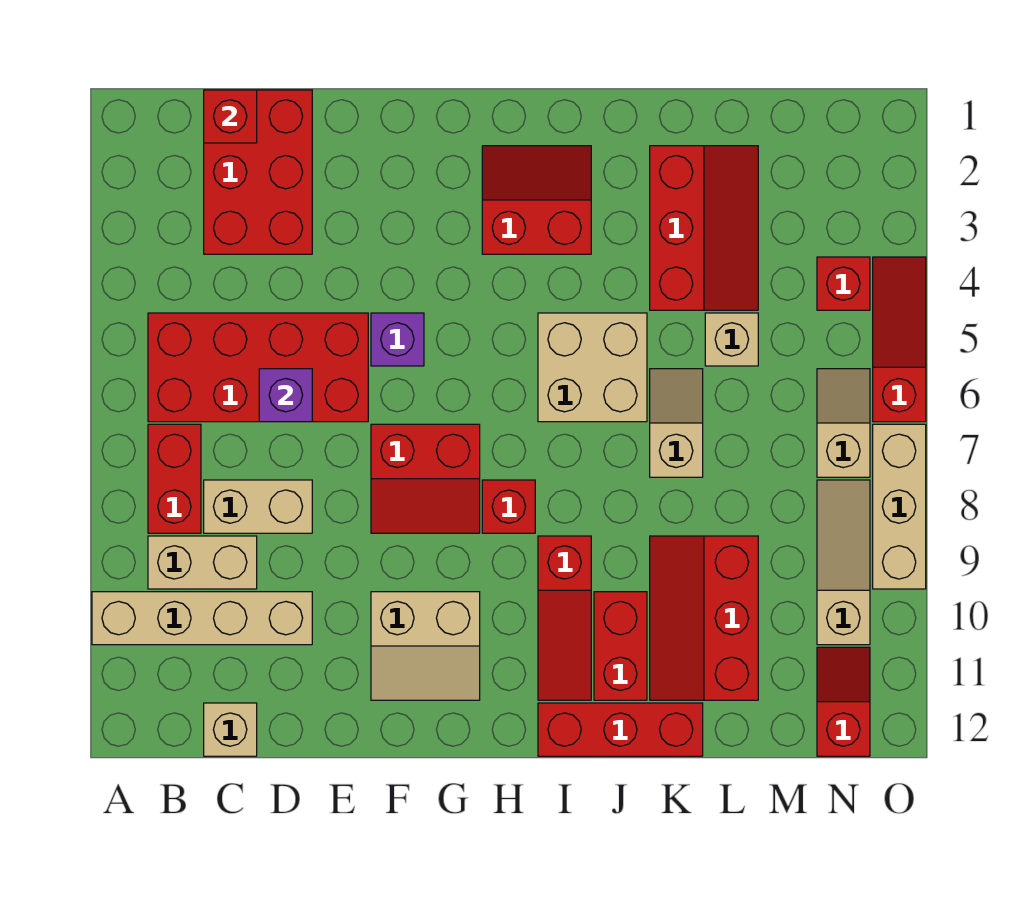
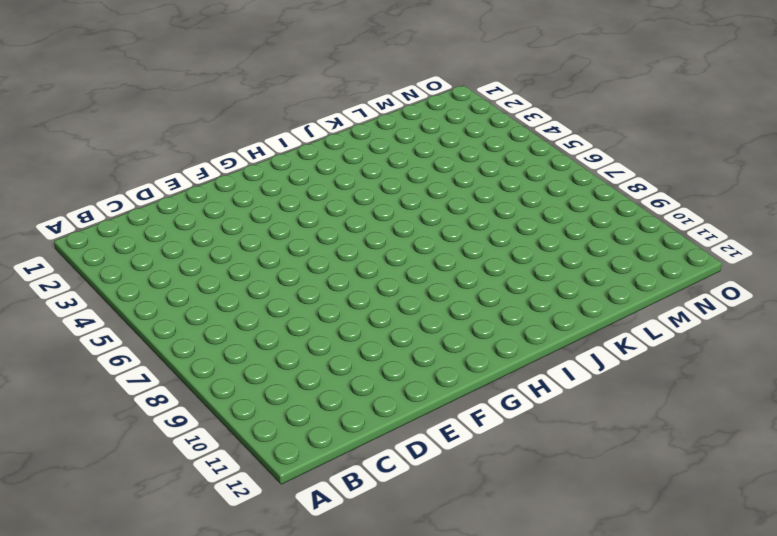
none -> tan brick A10:D10 level 1
none -> red brick B5:E6 level 1
none -> red brick B7:B8 level 1

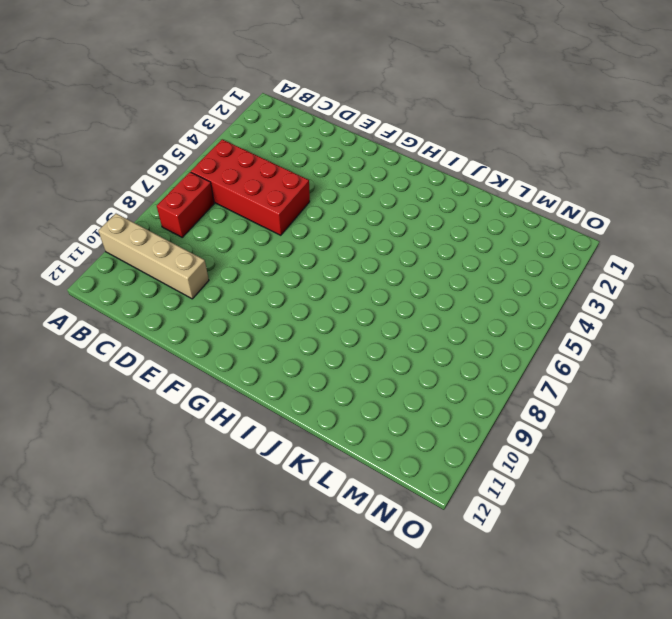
none -> tan brick B9:C9 level 1
none -> red brick C1:D3 level 1
none -> tan brick C8:D8 level 1

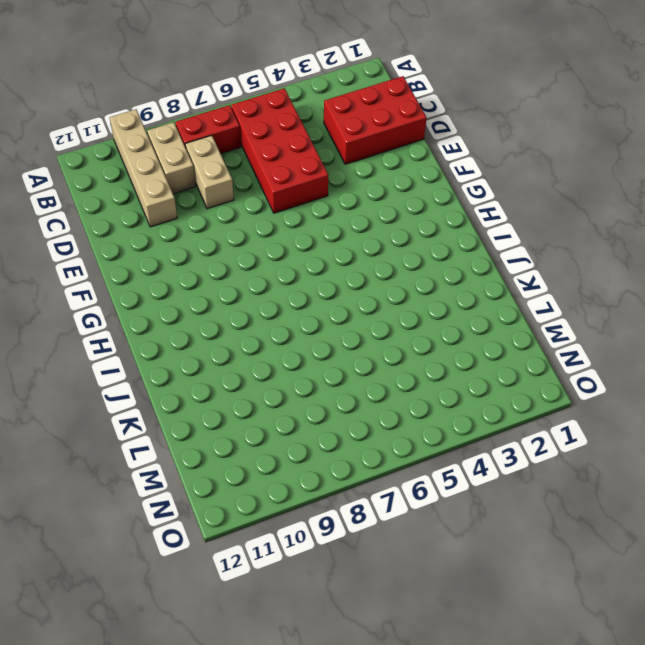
none -> tan brick C12 level 1
none -> purple brick F5 level 1
none -> red slope F7:G8 level 1 top 7

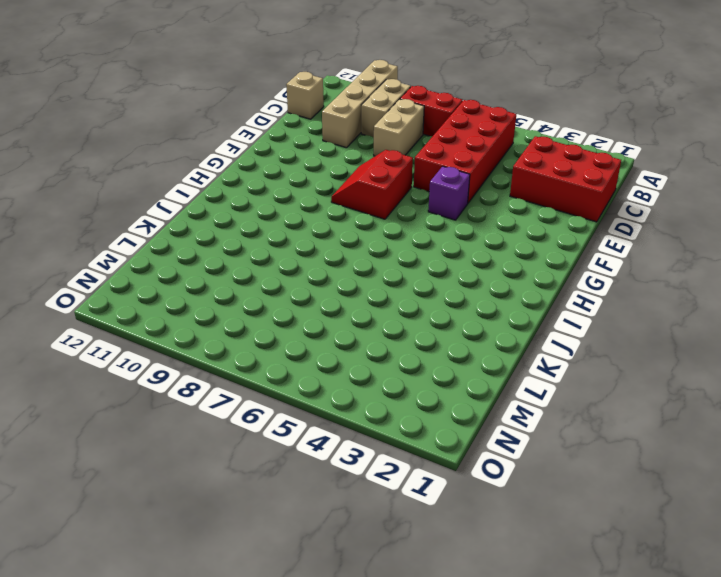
none -> tan slope F10:G11 level 1 top 10
none -> red slope H2:I3 level 1 top 3
none -> red brick H8 level 1

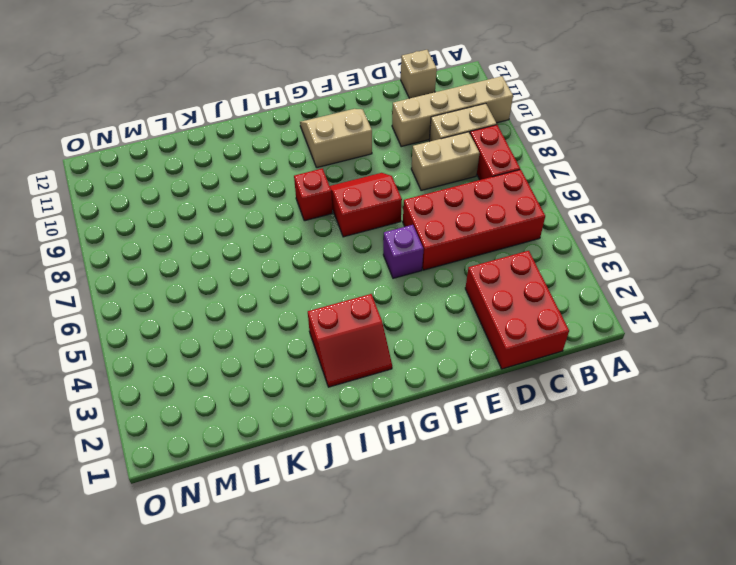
none -> tan brick I5:J6 level 1
none -> red slope I9:I11 level 1 top 9
none -> red brick I12:K12 level 1

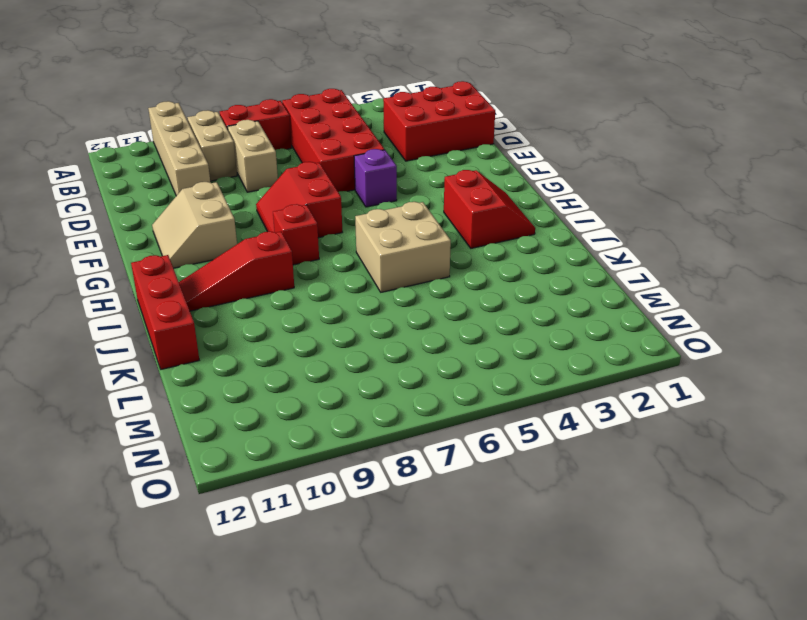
none -> tan brick C12 level 1
none -> red brick J10:J11 level 1
none -> red slope K2:L4 level 1 top K

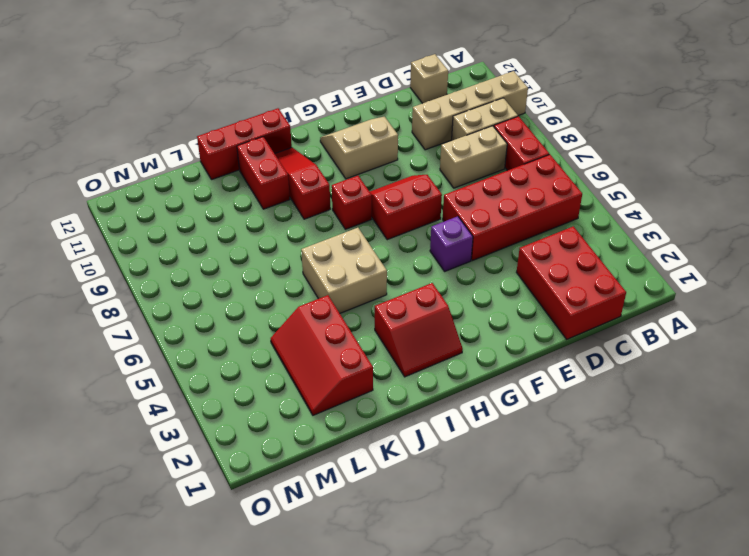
none -> tan slope K6:K7 level 1 top 7
none -> red slope K9:L11 level 1 top L
none -> tan brick L5 level 1

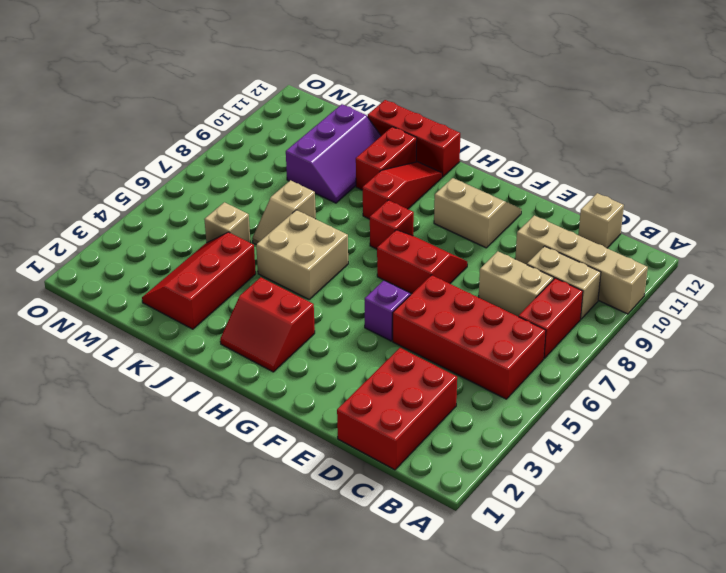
purple slope K9:L11 level 1 top L -> red slope K9:L11 level 1 top L
none -> red brick N4 level 1
none -> tan slope N6:N7 level 1 top 7
none -> tan slope N8:N10 level 1 top 10

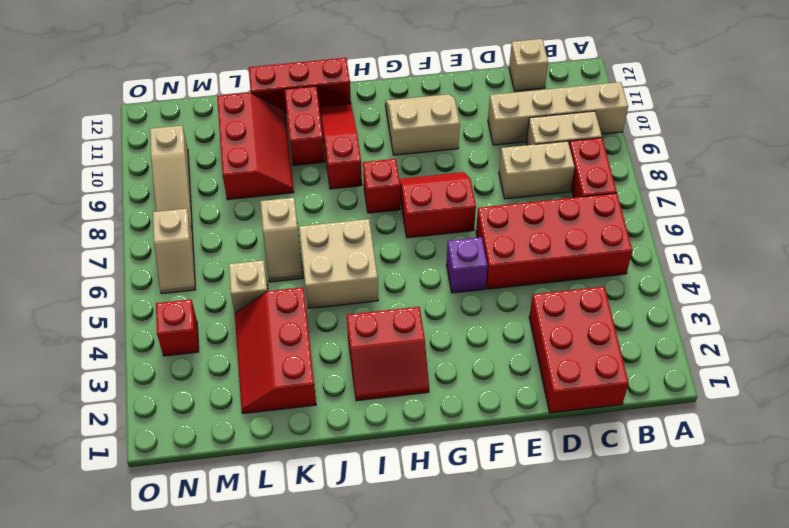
none -> red slope N11:N12 level 1 top 12
none -> red slope O4:O6 level 1 top 6
none -> tan brick O7:O9 level 1

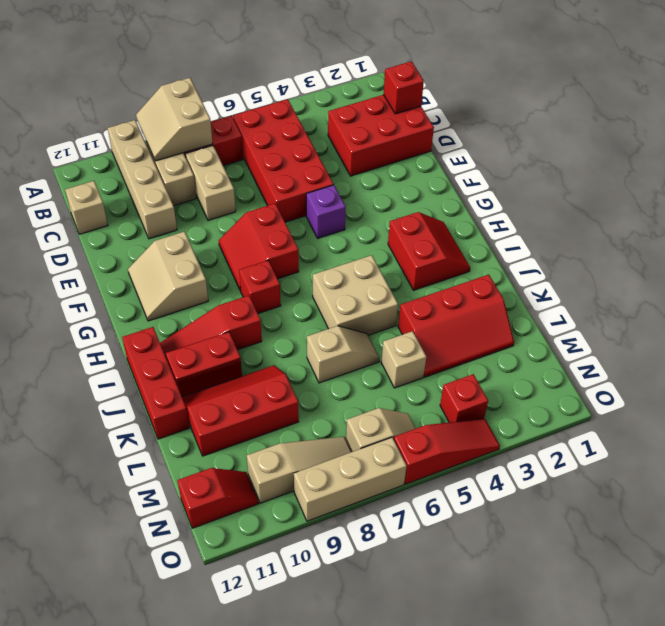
tan slope A8:B9 level 2 top 8 -> none
none -> purple brick D6 level 2

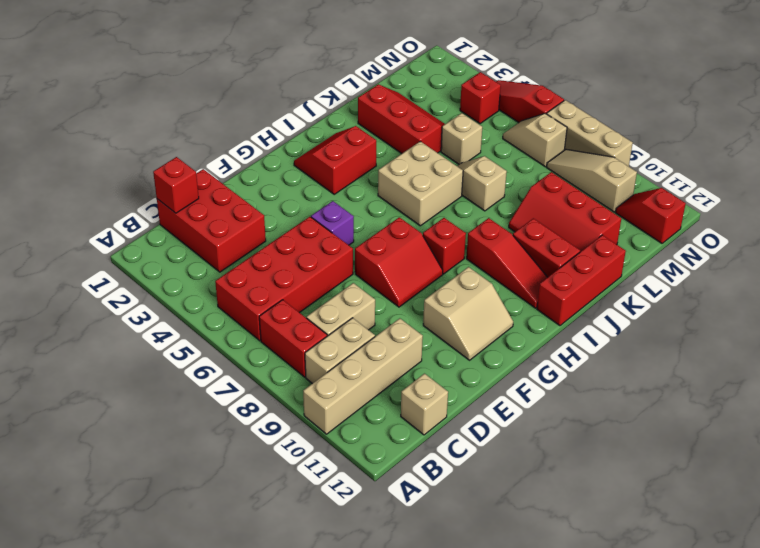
none -> purple brick D6 level 2

